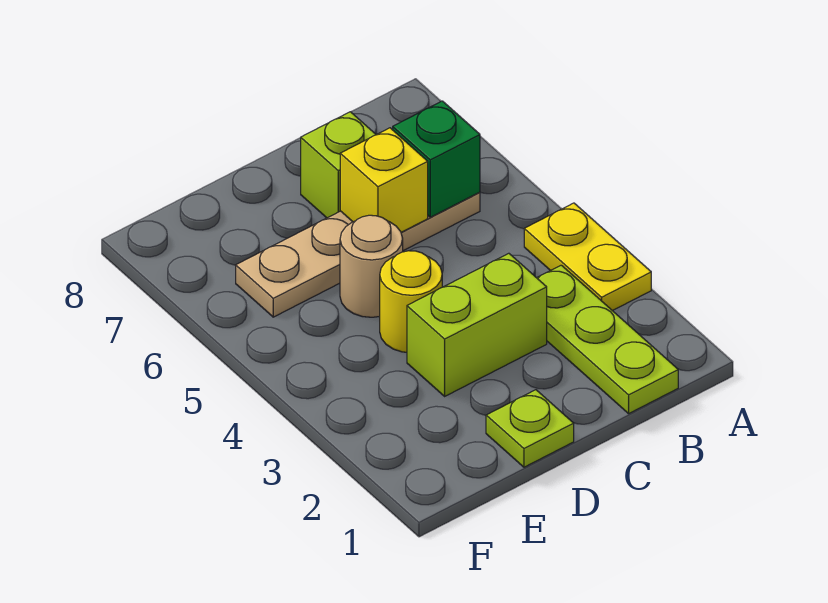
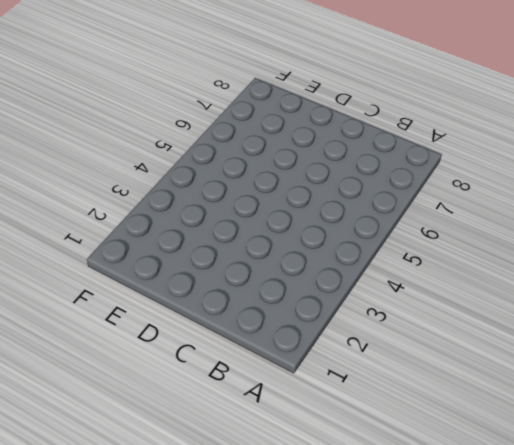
none -> yellow plate A3:A4 level 1
none -> lime plate B1:B3 level 1

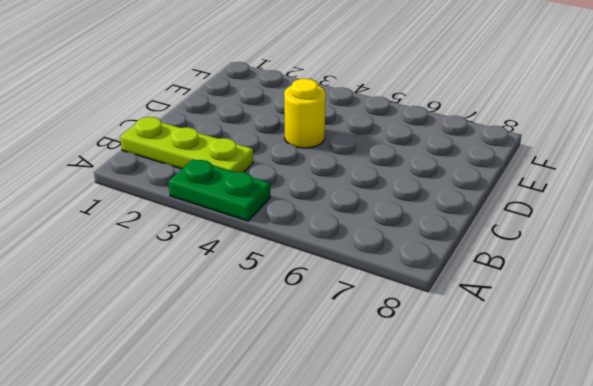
green plate A3:A4 level 1 -> yellow plate A3:A4 level 1
none -> tan plate B6:E6 level 1
none -> lime brick C3:D3 level 1

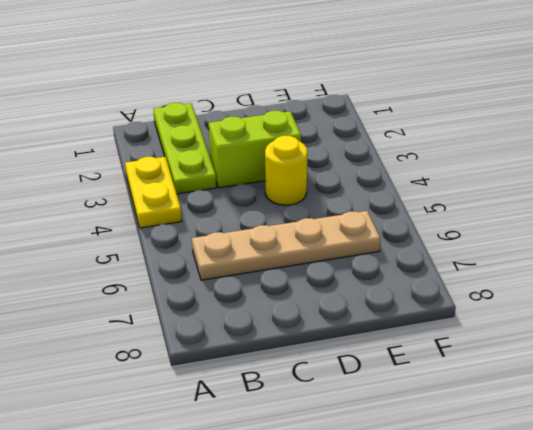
none -> lime brick C7 level 1
none -> lime plate D1 level 1

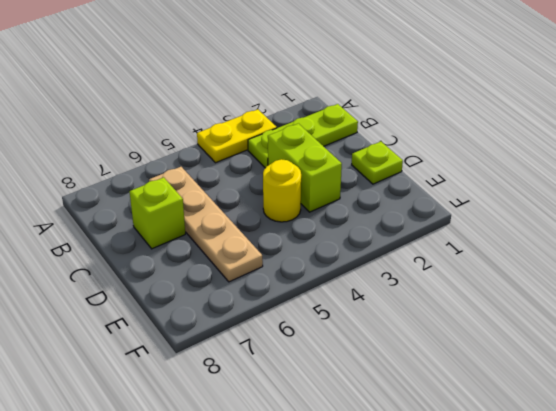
none -> tan round brick D5 level 1
none -> green brick B6 level 2

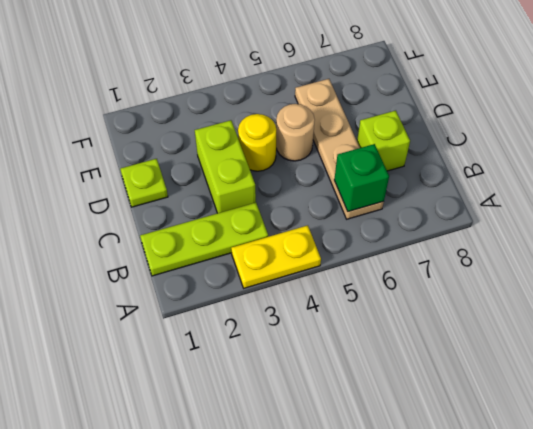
none -> yellow brick C6 level 2

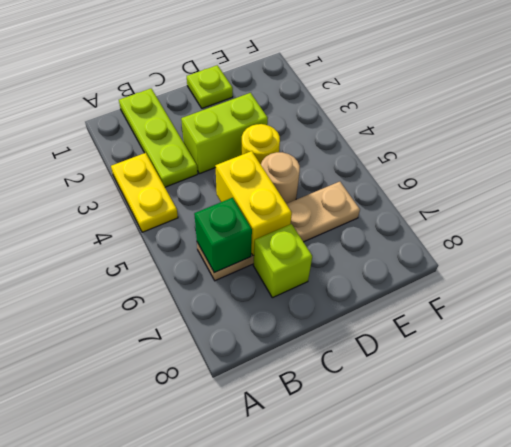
yellow brick C5:C6 level 2 -> yellow brick C6 level 2

